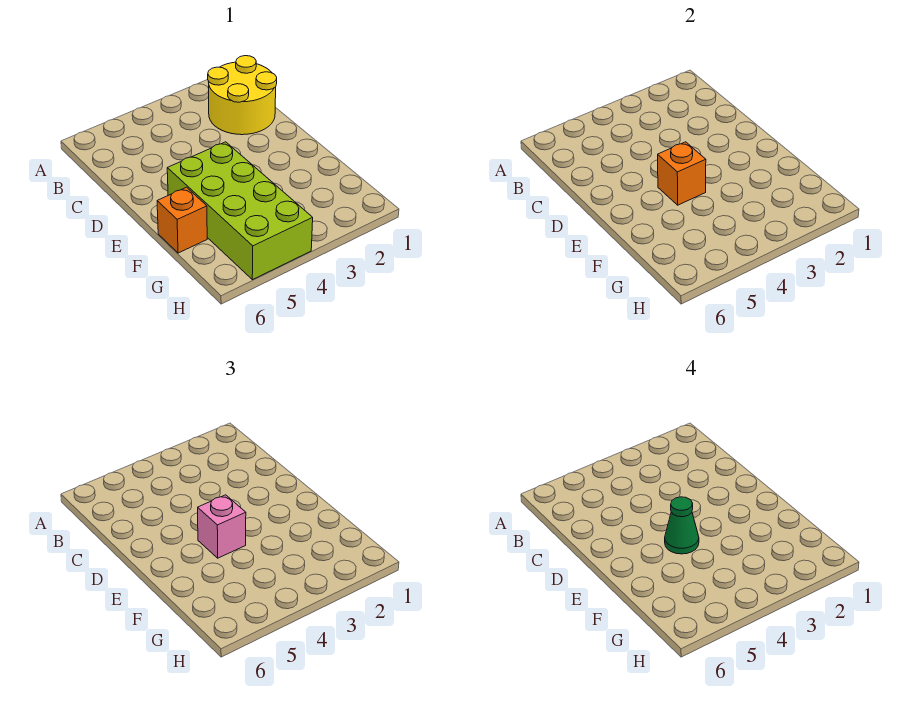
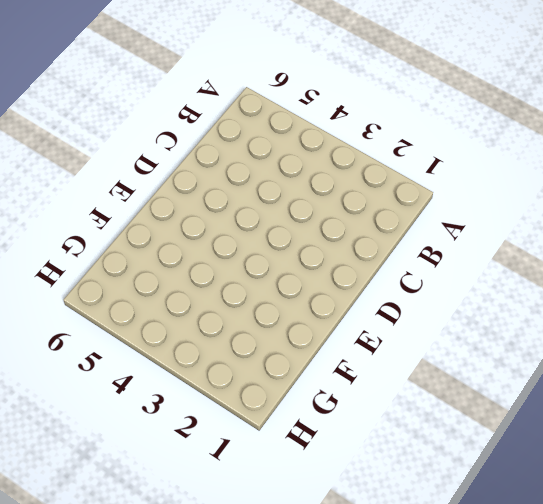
none -> yellow round brick B1:C2 level 1
none -> lime brick E4:H5 level 1

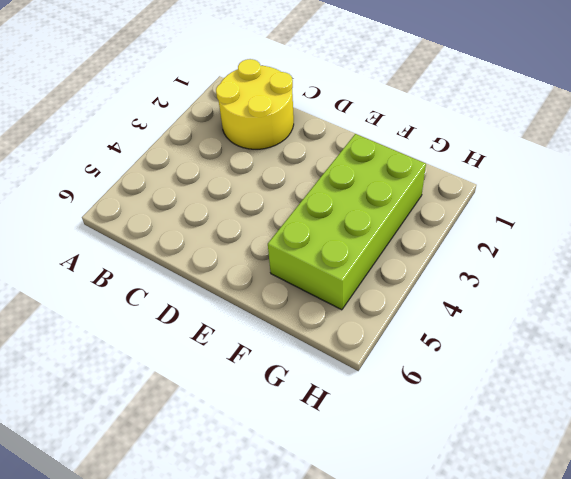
lime brick F2:G5 level 1 -> lime brick E4:H5 level 1
none -> orange brick F6 level 1
none -> orange brick E4 level 2

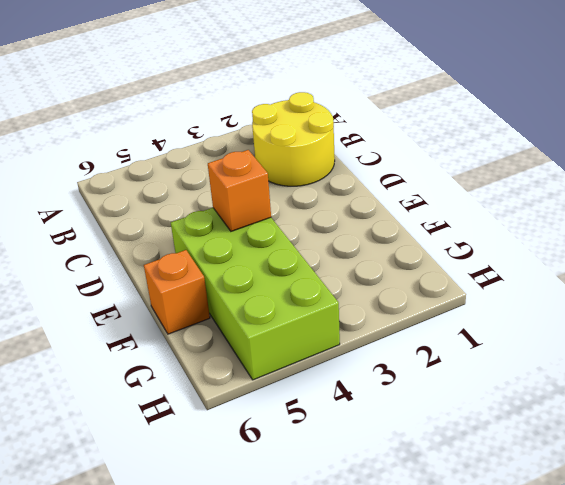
none -> pink brick E4 level 3
none -> green cone E4 level 4

